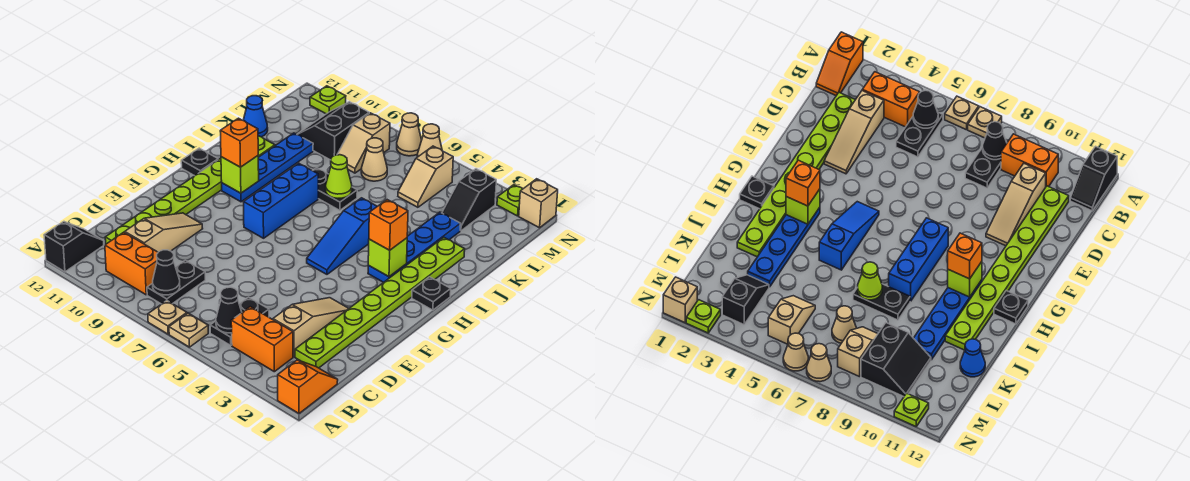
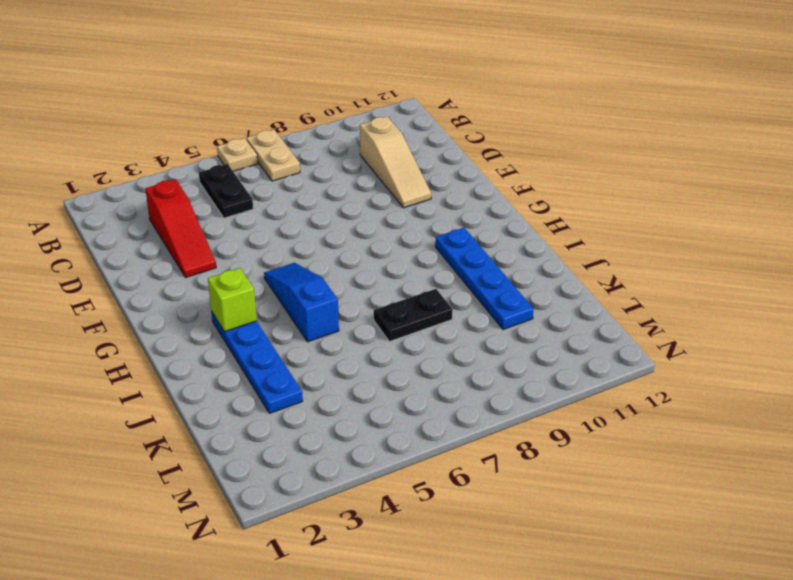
tan plate A7:B7 level 1 -> tan plate A7 level 1
red slope C3:E3 level 1 top C -> tan slope C3:E3 level 1 top C
none -> orange slope A1:B1 level 1 top A
none -> black slope A12:B12 level 1 top A
none -> orange brick B3:B4 level 1
none -> black plate B8:C8 level 1

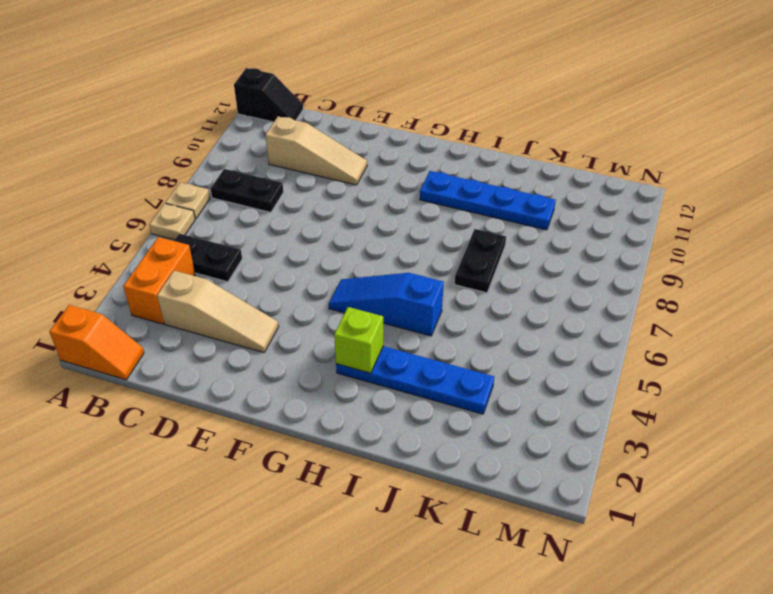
none -> orange brick B9:B10 level 1
none -> lime plate C2:J2 level 1
none -> lime plate C11:J11 level 1
none -> blue brick G8:I8 level 1

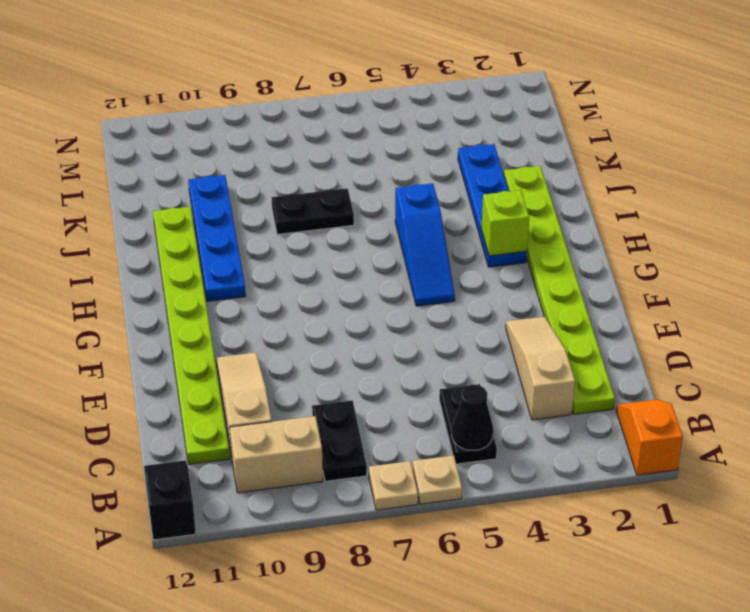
tan brick B9:B10 level 1 -> orange brick B9:B10 level 1
none -> orange brick B3:B4 level 1
none -> blue brick G8:I8 level 1
none -> black plate H1 level 1
none -> black plate H12 level 1

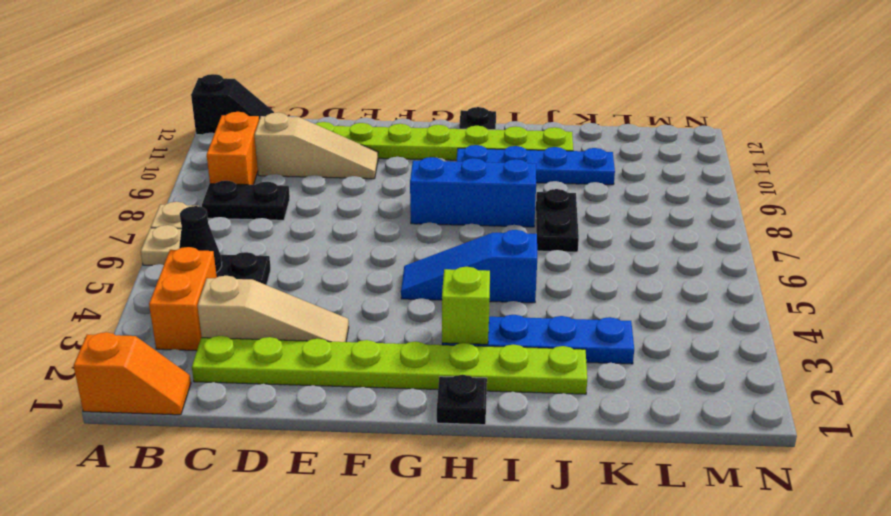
none -> blue cone K12 level 1
none -> black slope L3:M3 level 1 top M
none -> tan slope L5:M5 level 1 top M
none -> tan cone L7 level 1

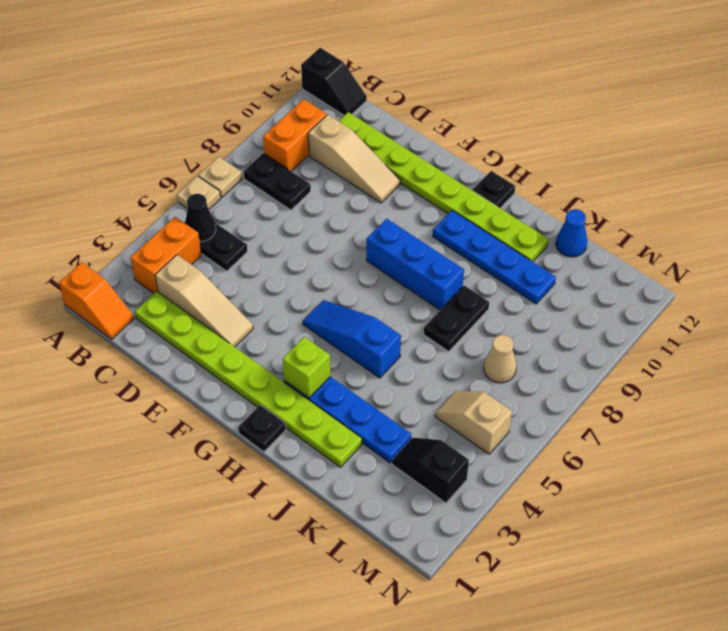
none -> tan slope L8:M8 level 1 top M
none -> black slope L9:M10 level 1 top 9
none -> tan brick N1 level 1
none -> lime plate N2 level 1

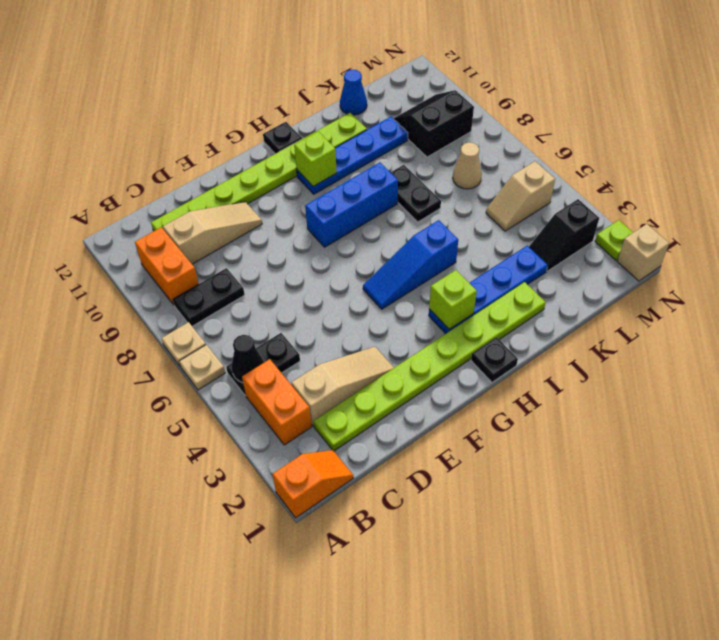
none -> black slope A12:B12 level 1 top A
none -> tan slope L8:M8 level 1 top M
none -> tan cone N6 level 1
none -> tan cone N7 level 1

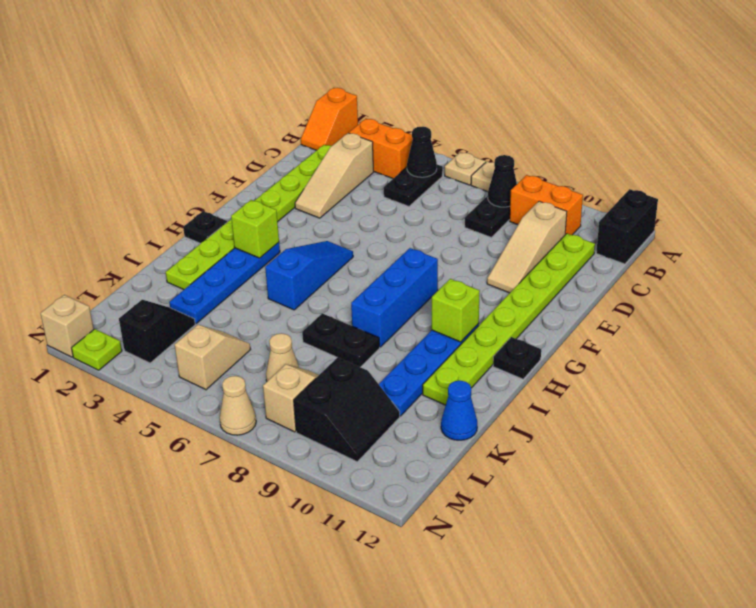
black brick A12:B12 level 1 -> black slope A12:B12 level 1 top A
none -> tan cone N6 level 1
none -> lime plate N11 level 1
none -> lime cone J7 level 2
none -> orange brick H3 level 3

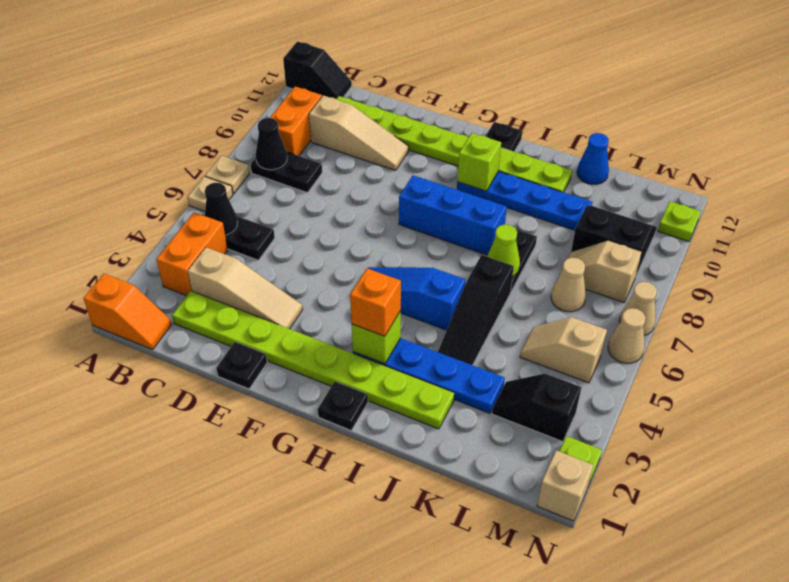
black plate E1 level 1 -> none
black slope J4:J6 level 1 top 6 -> none
none -> orange brick H10 level 3

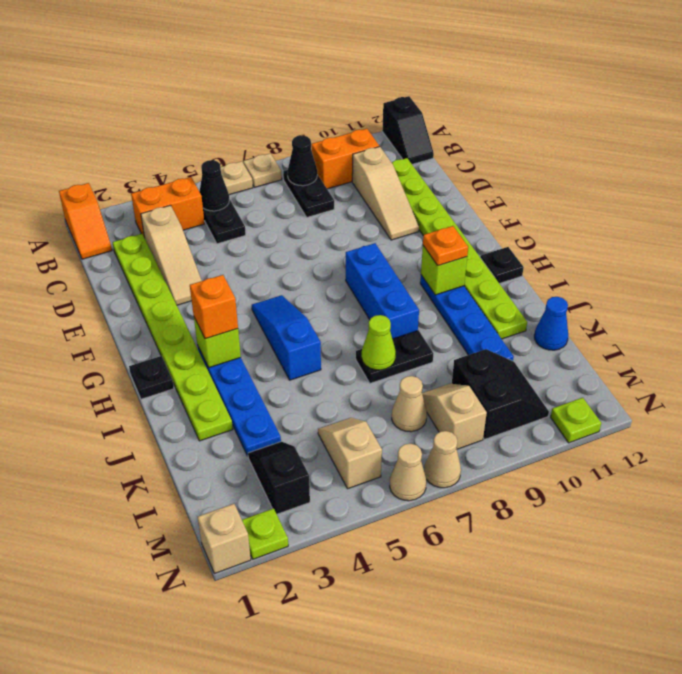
orange plate H10 level 3 -> orange brick H10 level 3

